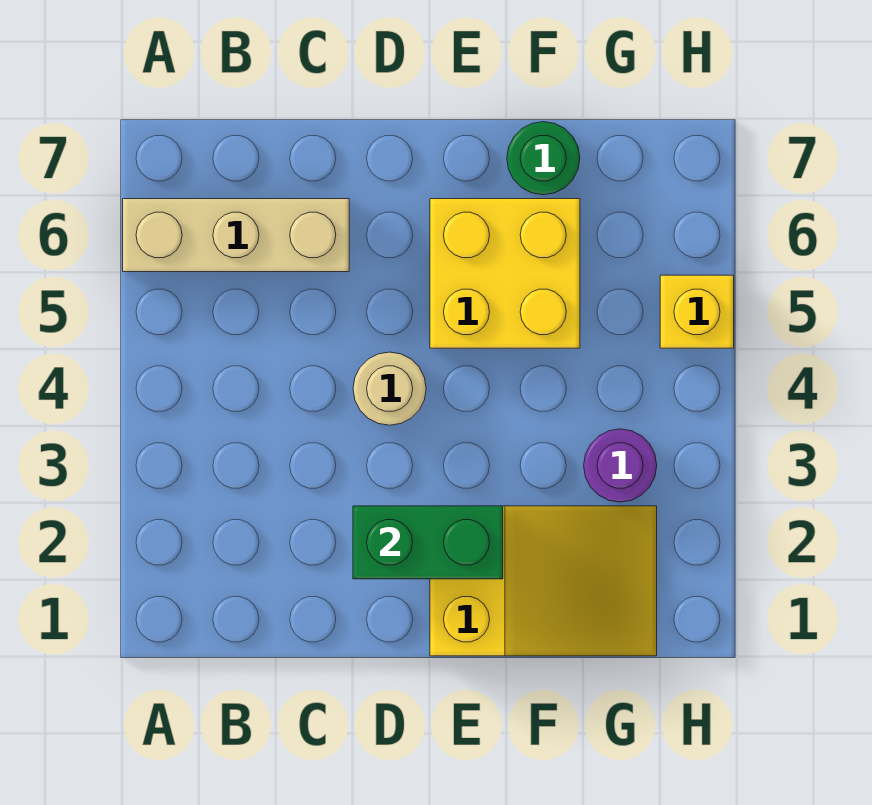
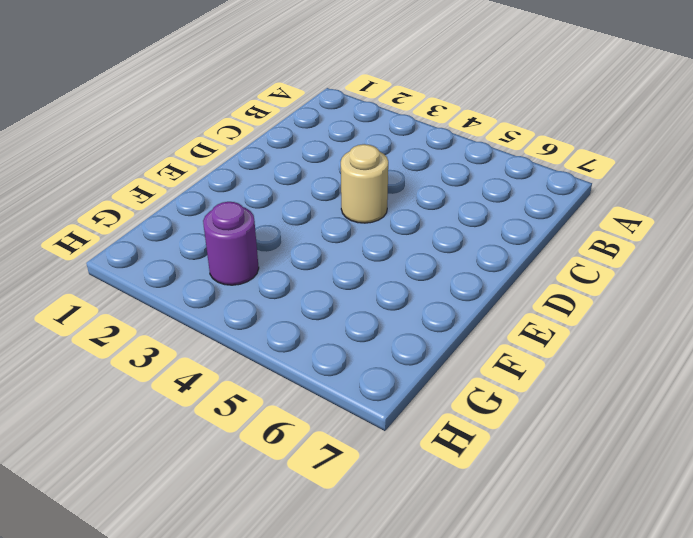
none -> tan brick A6:C6 level 1
none -> yellow slope E1:G2 level 1 top E

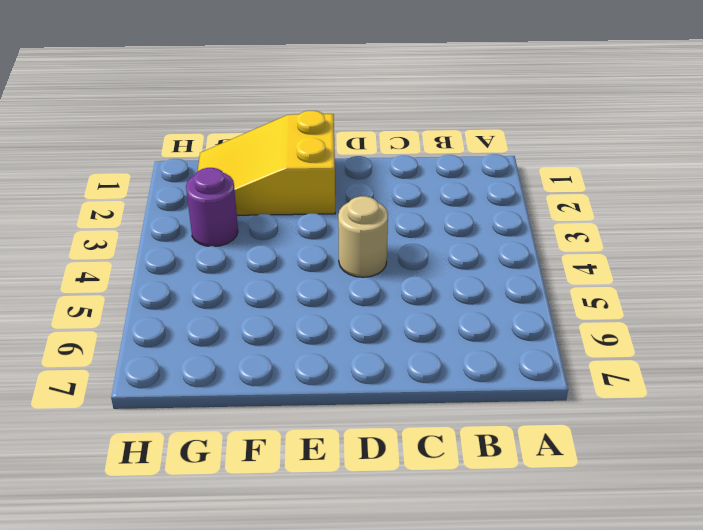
none -> tan brick A6:C6 level 1
none -> yellow brick E5:F6 level 1

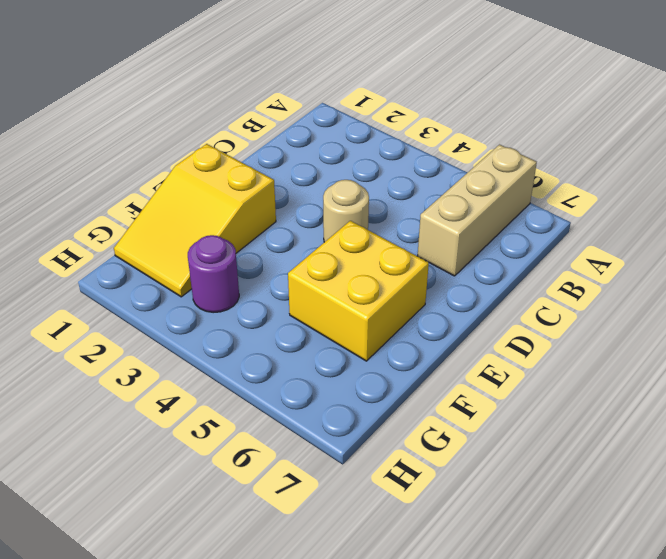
none -> green round brick F7 level 1
none -> yellow brick H5 level 1

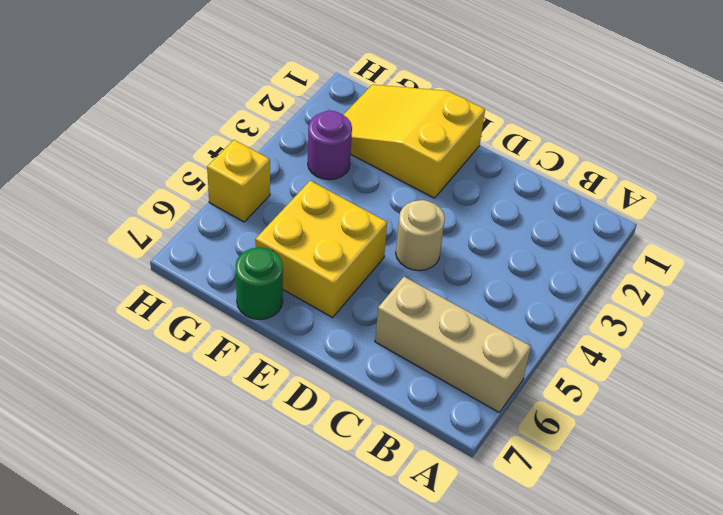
none -> green brick D2:E2 level 2

